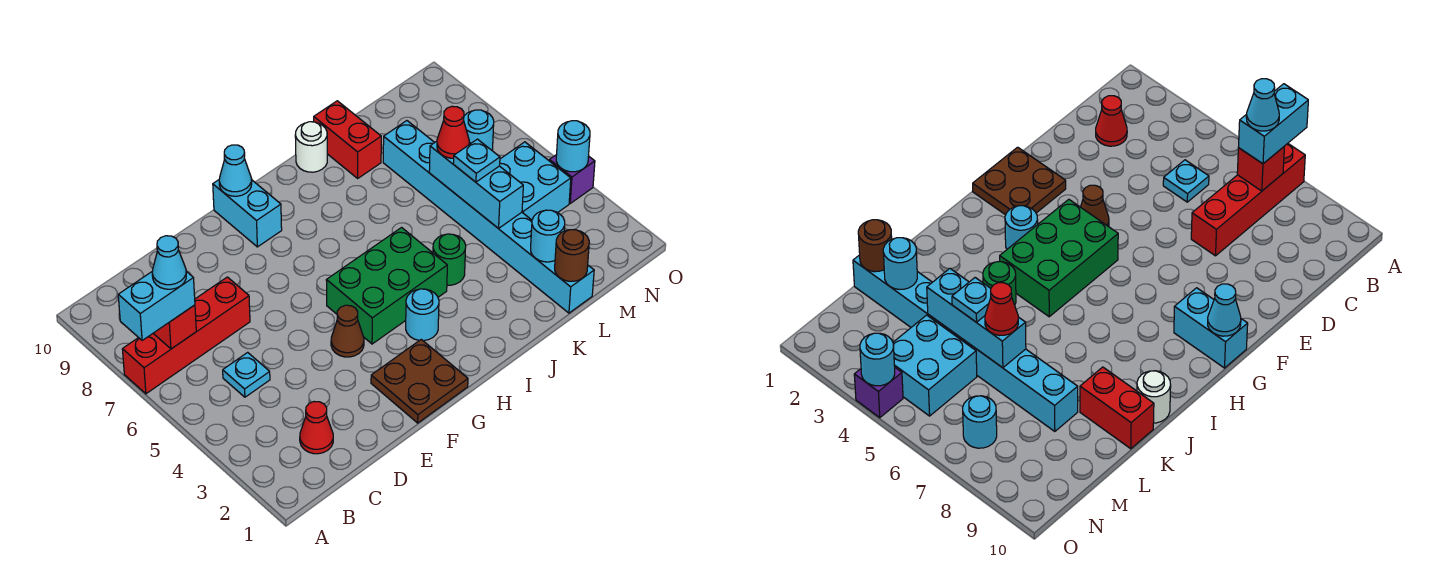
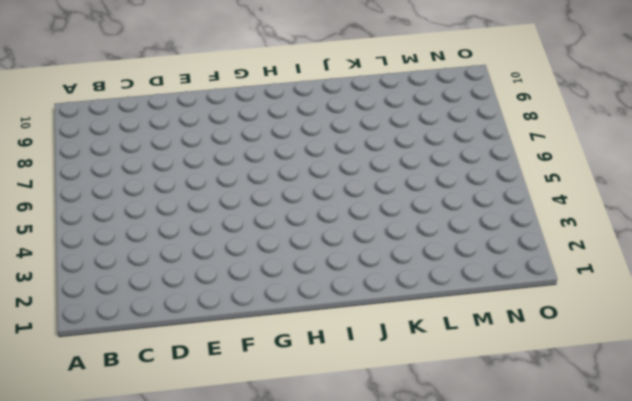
none -> red brick A7:D7 level 1
none -> red cone C2 level 1
none -> cyan plate C5 level 1

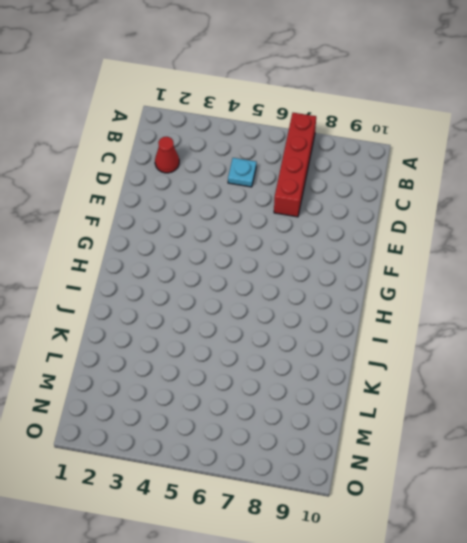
none -> brown plate F1:G2 level 1
none -> brown cone F4 level 1
none -> green brick G4:I5 level 1

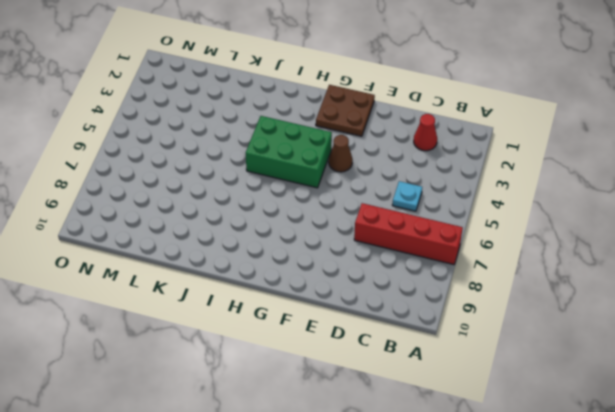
none -> cyan brick G9:G10 level 1
none -> cyan round brick H3 level 1
none -> green round brick J4 level 1

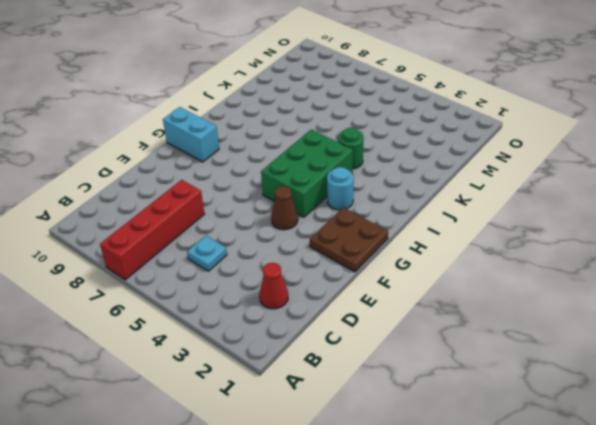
none -> white round brick J10 level 1
none -> red brick K9:K10 level 1
none -> cyan brick L1:L8 level 1

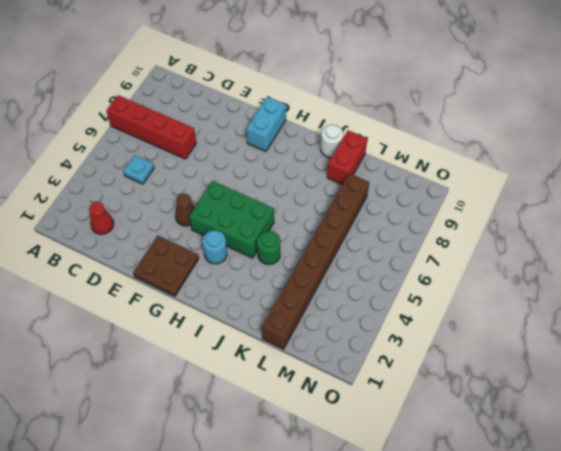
brown brick L1:L8 level 1 -> cyan brick L1:L8 level 1
none -> cyan brick M4:N5 level 1
none -> cyan round brick N7 level 1
none -> purple brick O4 level 1

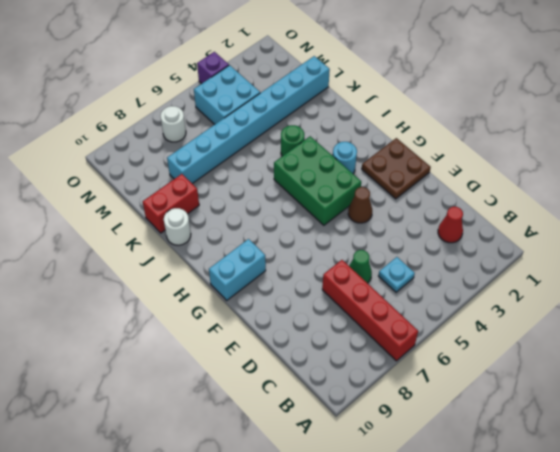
green cone D6 level 1 -> none
white round brick N7 level 1 -> cyan round brick N7 level 1
none -> red brick B7 level 2
none -> cyan cone G10 level 2
none -> brown round brick L1 level 2

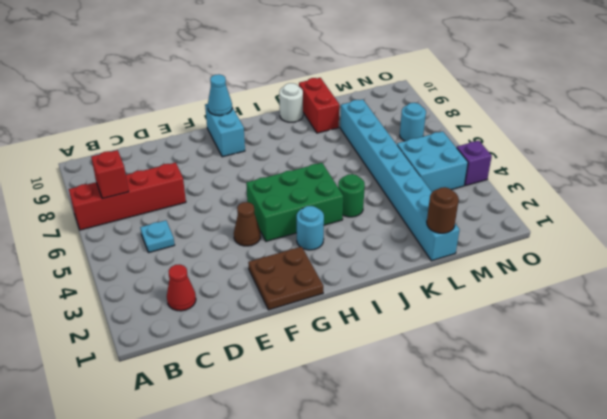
none -> cyan round brick L2 level 2
none -> cyan brick L4:L6 level 2
none -> cyan round brick O4 level 2

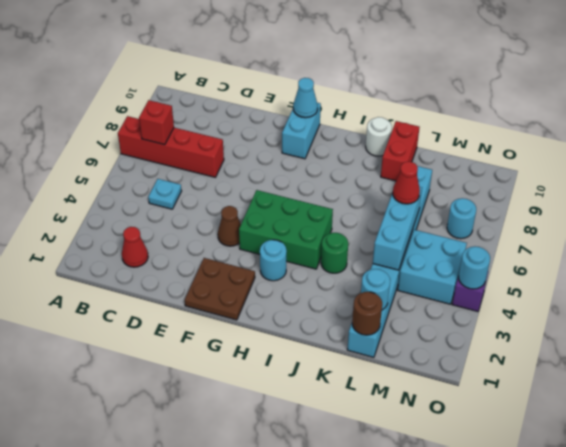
none -> cyan brick A7:B7 level 3
none -> cyan plate L5 level 3
none -> cyan cone B7 level 4

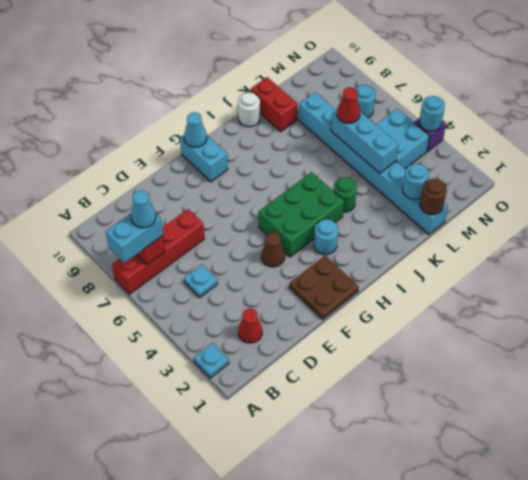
cyan plate A2 level 1 -> cyan plate L5 level 3

